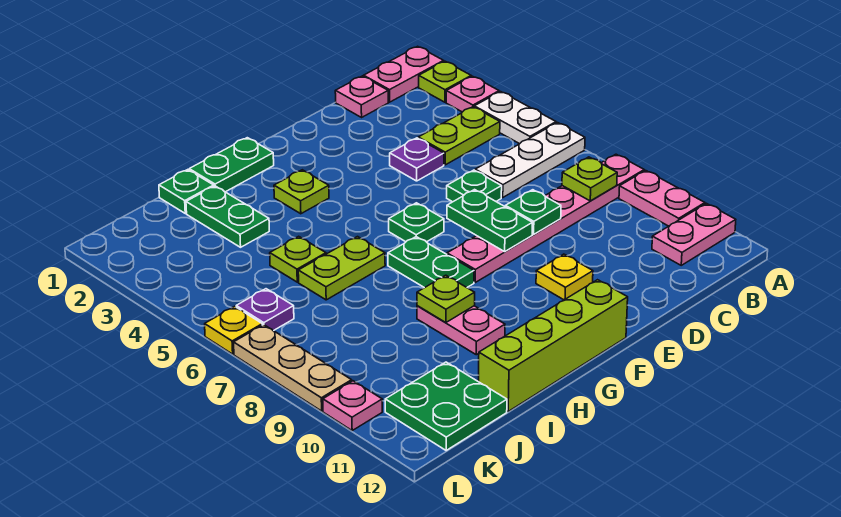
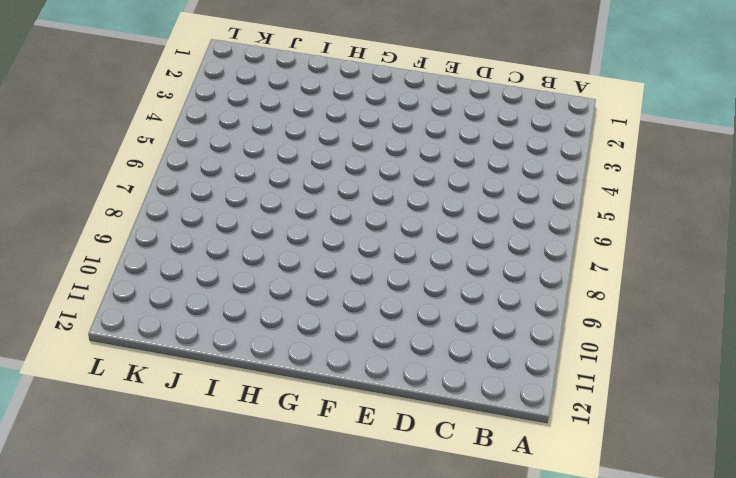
none -> pink plate A1:B1 level 1
none -> lime plate A2 level 1
none -> pink plate A3 level 1
none -> white plate A4:A5 level 1

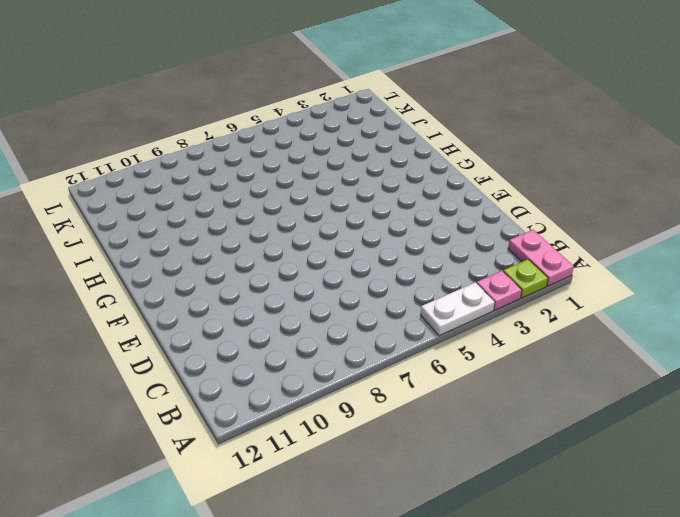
none -> white plate A6:C6 level 1
none -> pink plate A8:F8 level 1
none -> pink plate A9:A10 level 1
none -> pink plate A11:B11 level 1

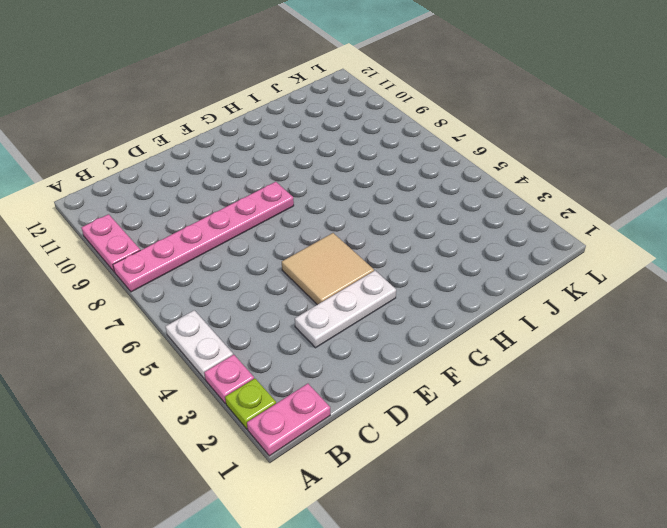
white plate D3:F3 level 1 -> white plate A6:C6 level 1
tan tile E4:F5 level 1 -> none
none -> pink plate A11:B11 level 1
none -> lime plate B4:C4 level 1
none -> pink plate C1 level 1
none -> purple plate D4 level 1

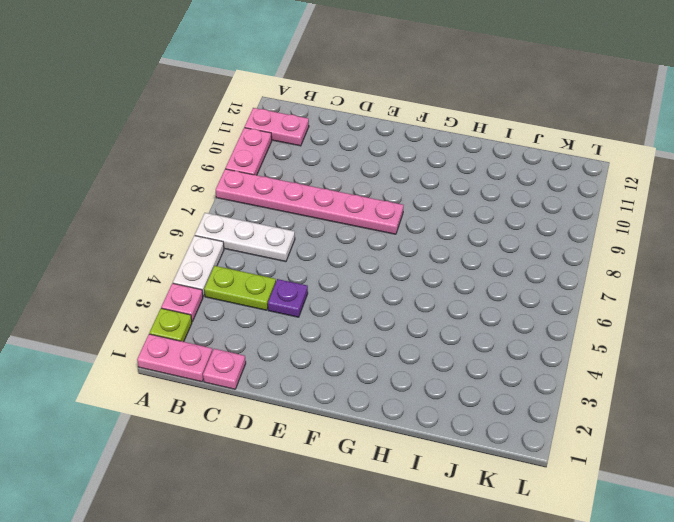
none -> green plate D6 level 1
none -> yellow plate E10 level 1
none -> green plate F6 level 1
none -> lime brick F12:I12 level 1

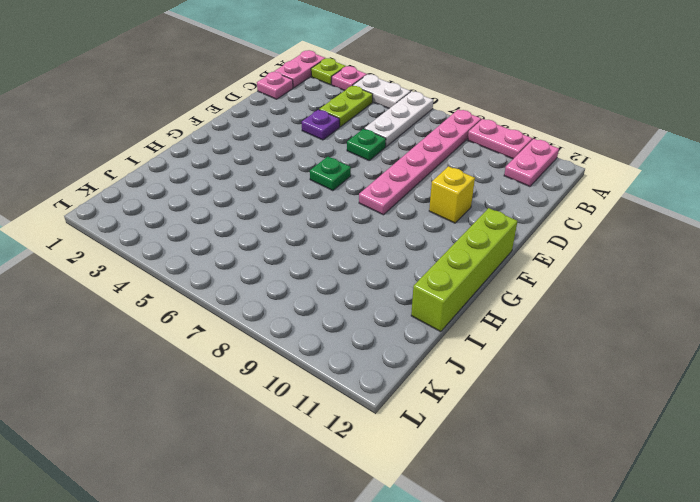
yellow brick E10 level 1 -> yellow plate E10 level 1
none -> green plate G1:H1 level 1
none -> lime plate G3 level 1
none -> green plate G7:G8 level 1
none -> lime plate H6:I6 level 1

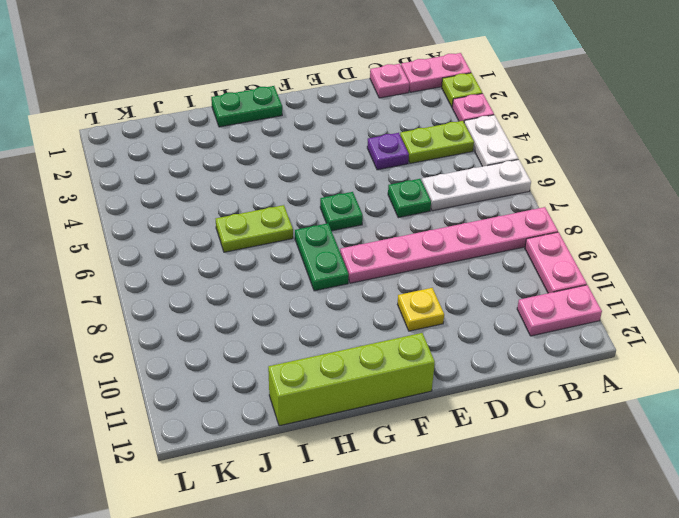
none -> lime plate G3 level 1
none -> pink plate H9:H10 level 1
none -> green plate I1 level 1
none -> green plate I2:I3 level 1

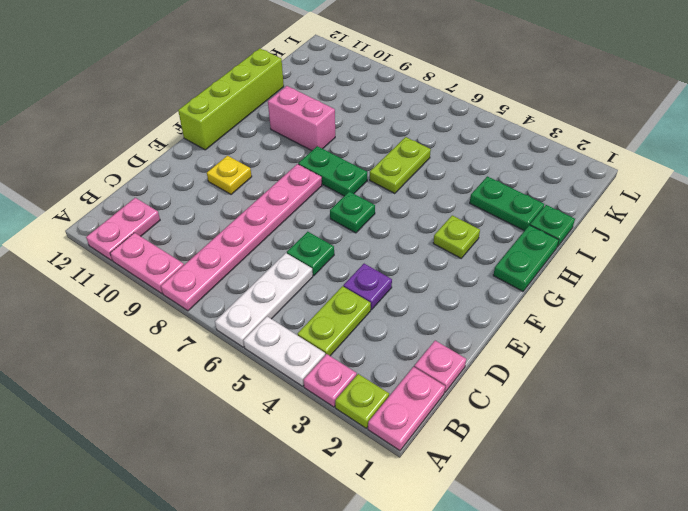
pink brick H9:H10 level 1 -> pink plate H9:H10 level 1
none -> lime plate I5 level 1
none -> green plate J11:K12 level 1
none -> purple plate K6 level 1
none -> yellow plate L6 level 1

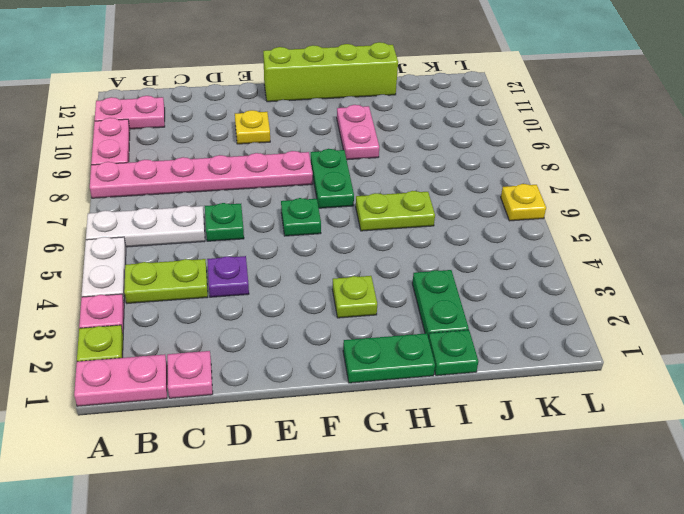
none -> lime plate I5 level 1
none -> green plate J11:K12 level 1
none -> purple plate K6 level 1
none -> tan plate L7:L9 level 1

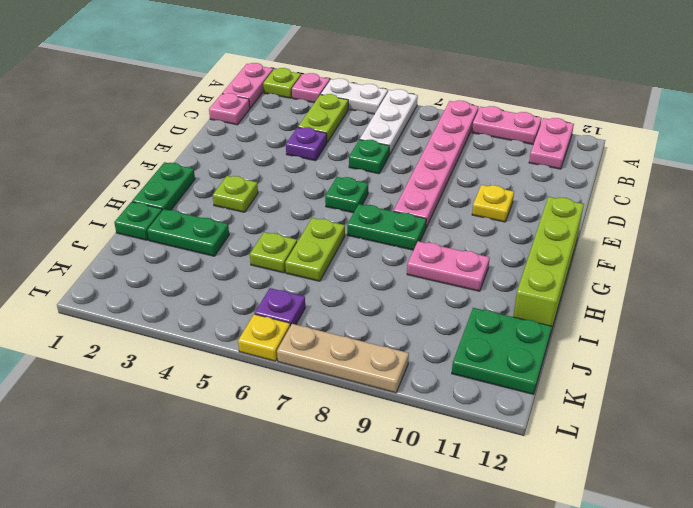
none -> pink plate L10 level 1
none -> lime plate B8 level 2
none -> green plate D8 level 2
none -> green plate E7:E8 level 2

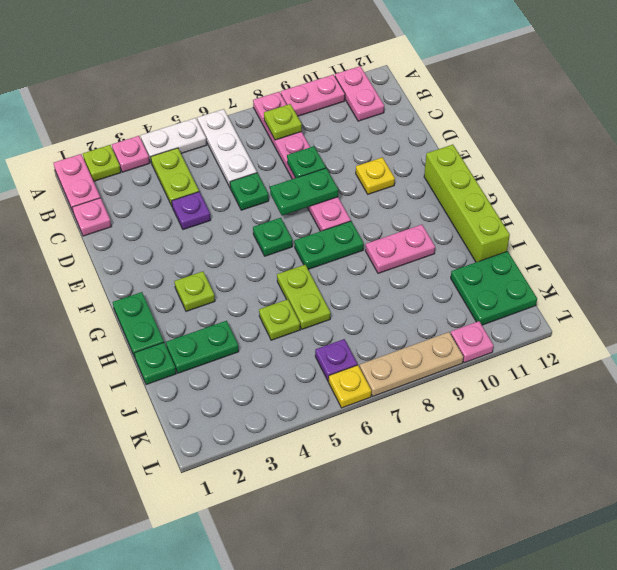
none -> lime plate H9 level 2

